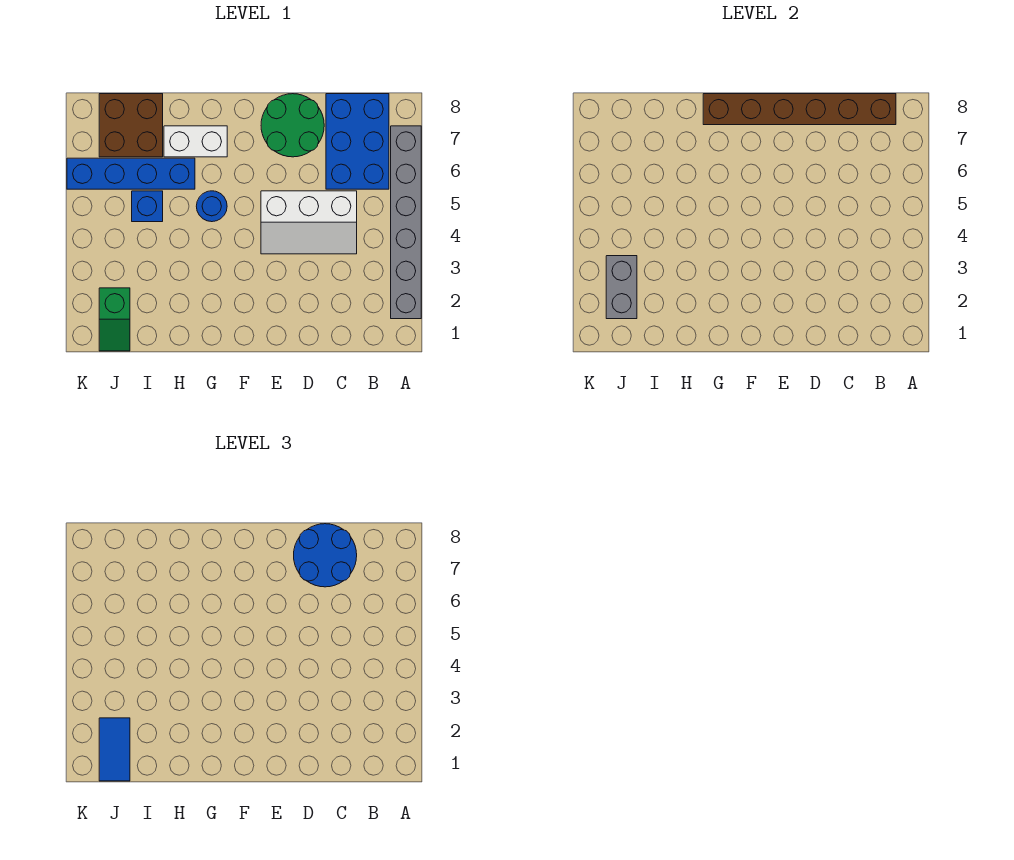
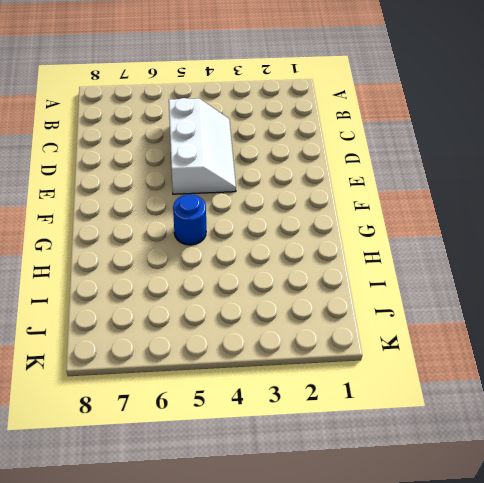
none -> grey brick A2:A7 level 1
none -> blue brick B6:C8 level 1
none -> green round brick D7:E8 level 1

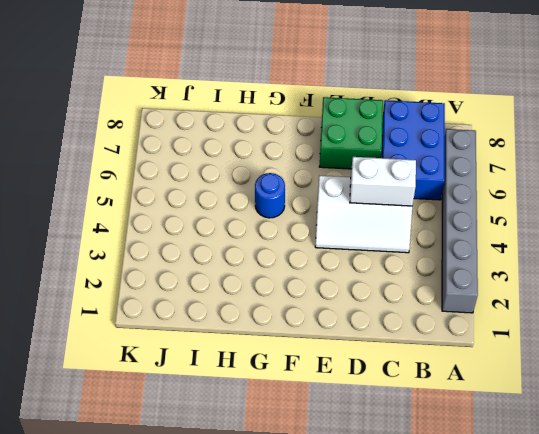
white brick C5:D5 level 2 -> white brick G7:H7 level 1
green brick D7:E8 level 1 -> green round brick D7:E8 level 1
none -> blue brick H6:K6 level 1
none -> blue brick I5 level 1
none -> brown brick I7:J8 level 1

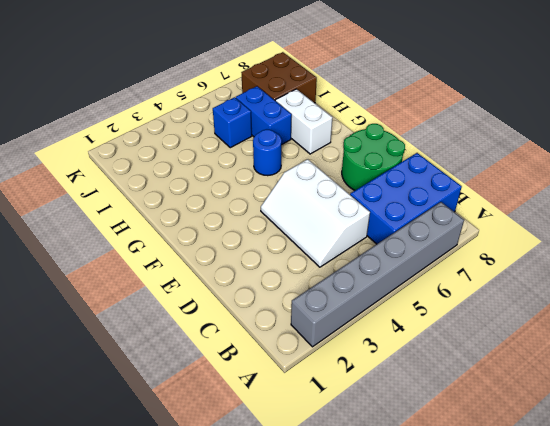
blue brick H6:I6 level 1 -> blue brick H6:K6 level 1
none -> green slope J1:J2 level 1 top 2
none -> brown brick B8:G8 level 2
none -> grey brick J2:J3 level 2

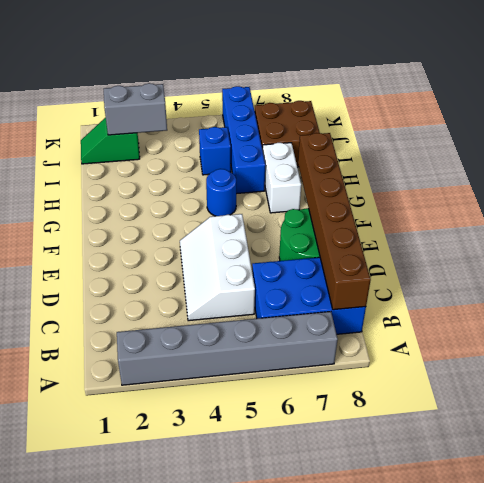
none -> blue round brick C7:D8 level 3
none -> blue tile J1:J2 level 3

